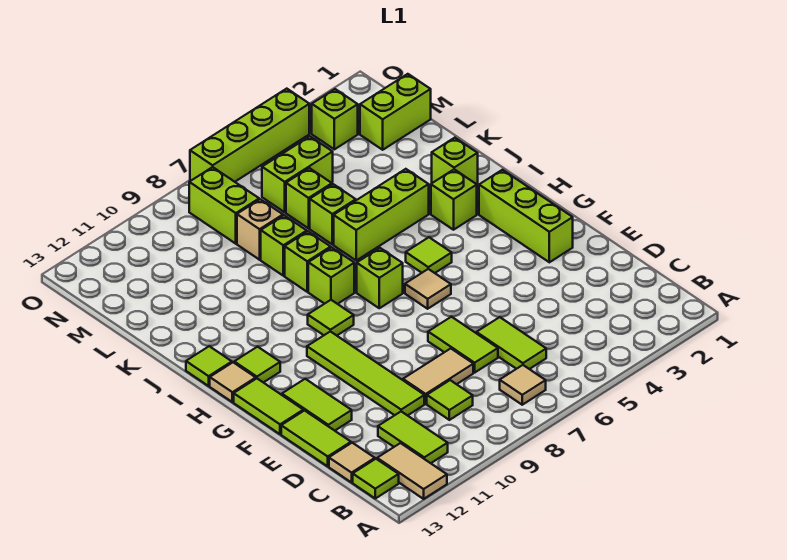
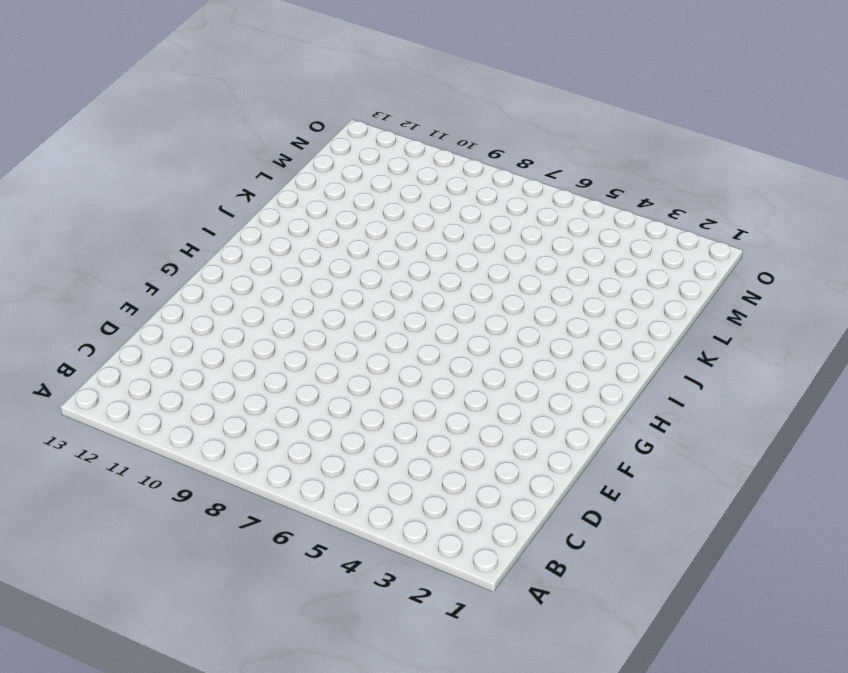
none -> tan tile A12:B12 level 1
none -> tan tile B7 level 1
none -> lime tile B11:C11 level 1
none -> lime tile B13 level 1

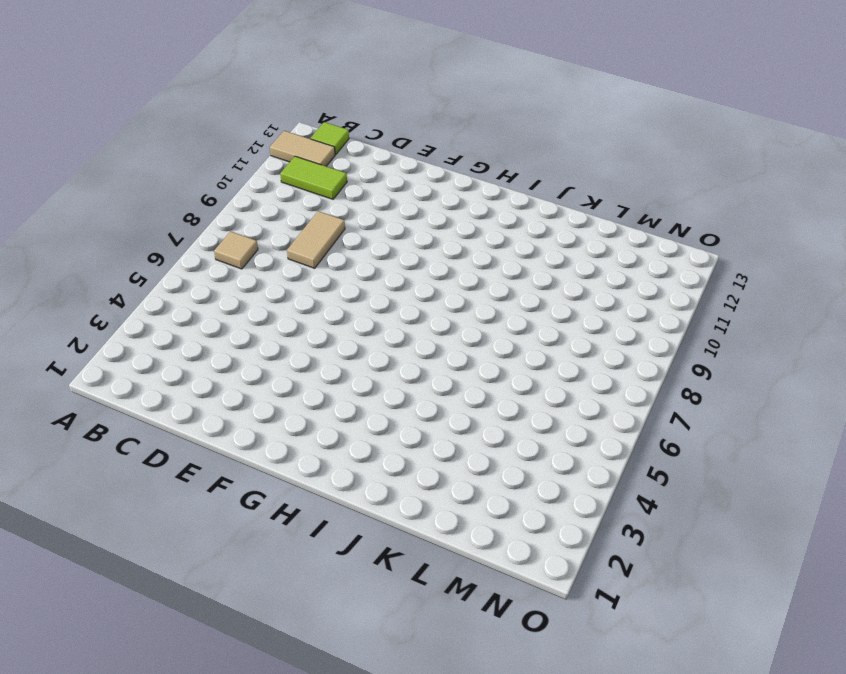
none -> lime tile C6:D6 level 1
none -> lime tile C9 level 1
none -> tan tile C13 level 1
none -> lime tile D7:E7 level 1

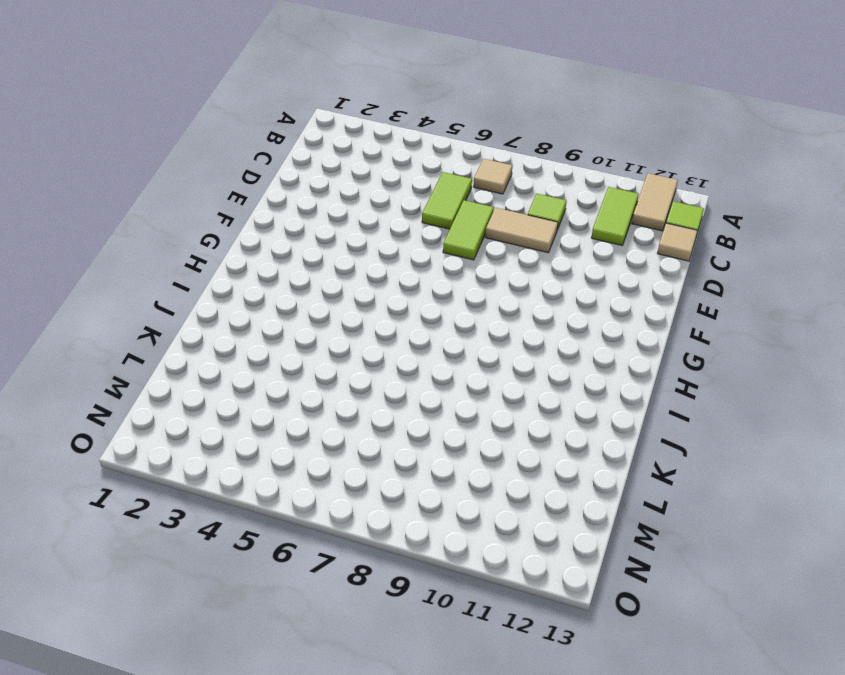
none -> lime tile D10:G10 level 1
none -> lime tile D13:E13 level 1
none -> lime tile E12:F12 level 1
none -> lime brick F2:H2 level 1

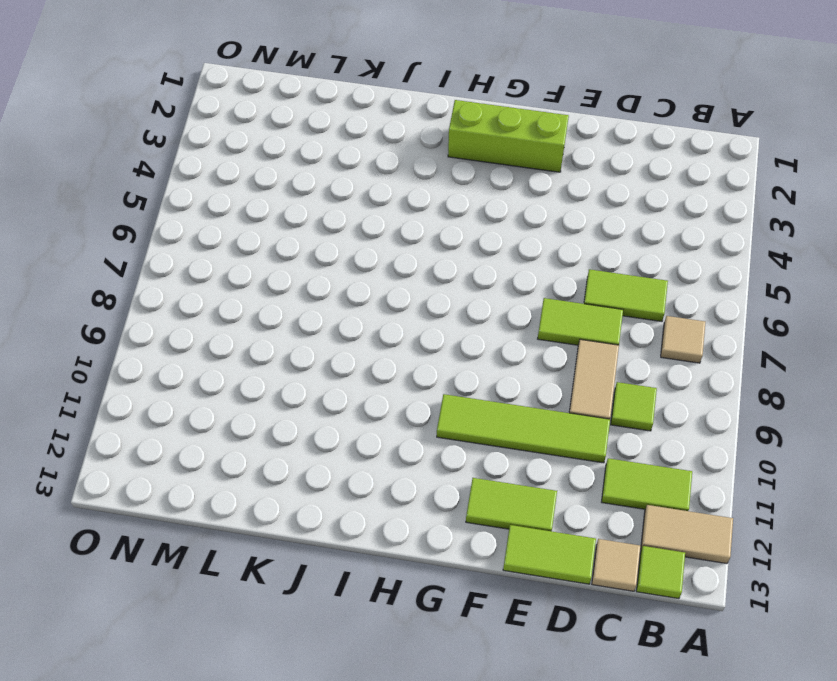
none -> lime tile F13:G13 level 1
none -> tan tile G6 level 1
none -> lime tile H5 level 1
none -> lime brick H7 level 1

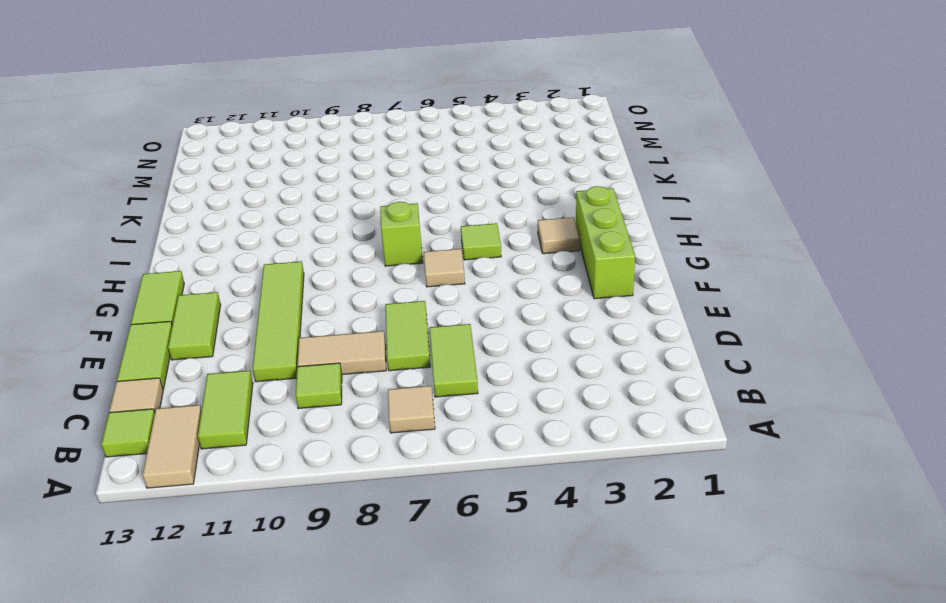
tan tile H3 level 1 -> tan tile H13 level 1
none -> lime tile H9 level 1
none -> lime tile H12 level 1
none -> lime brick I3 level 1
none -> lime brick I8 level 1

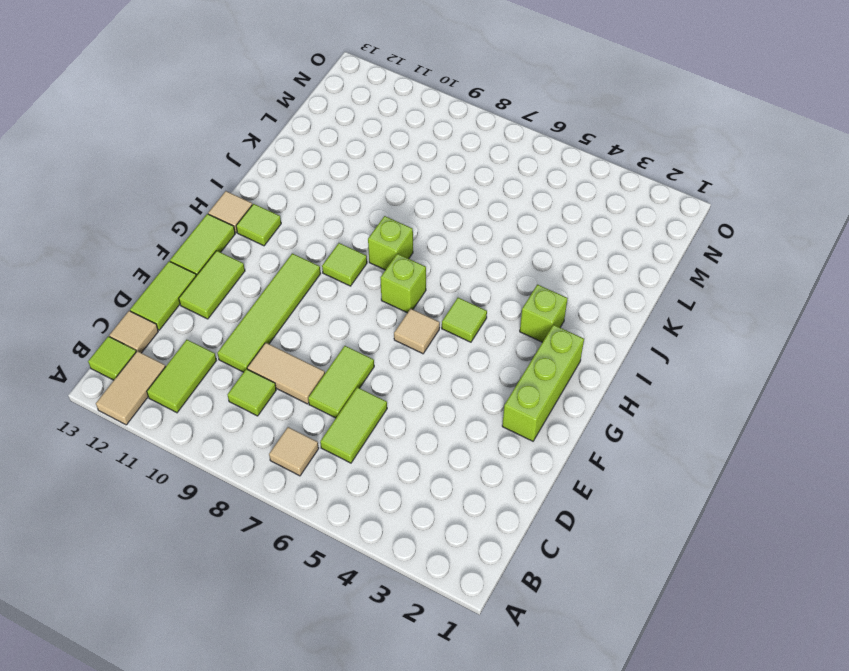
none -> lime tile I13 level 1
none -> lime brick J2 level 1
none -> lime brick J4:J6 level 1
none -> lime brick J8 level 1

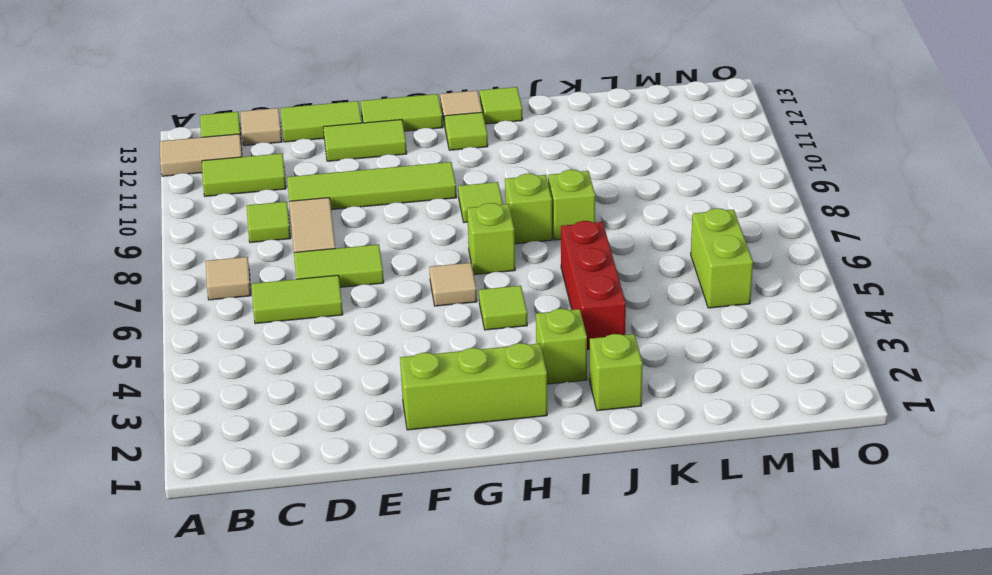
red brick J4:J6 level 1 -> lime brick J4:J6 level 1
none -> lime brick K6 level 1
none -> lime brick K8 level 1
none -> lime brick L6 level 1
none -> tan brick L8 level 1

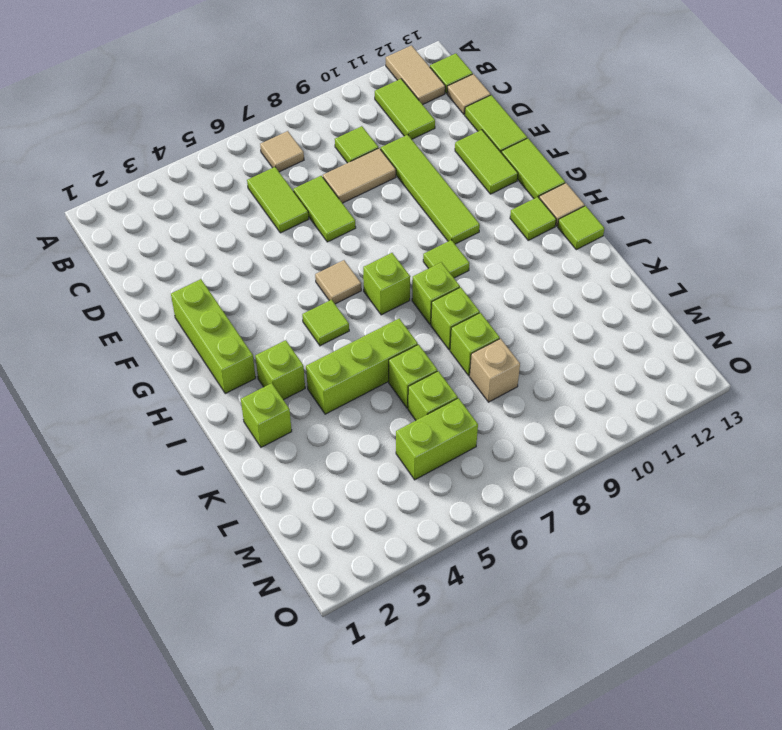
none -> lime brick M1:M2 level 1
none -> lime brick M8:N8 level 1
none -> lime brick N3 level 1
none -> lime brick O4:O7 level 1

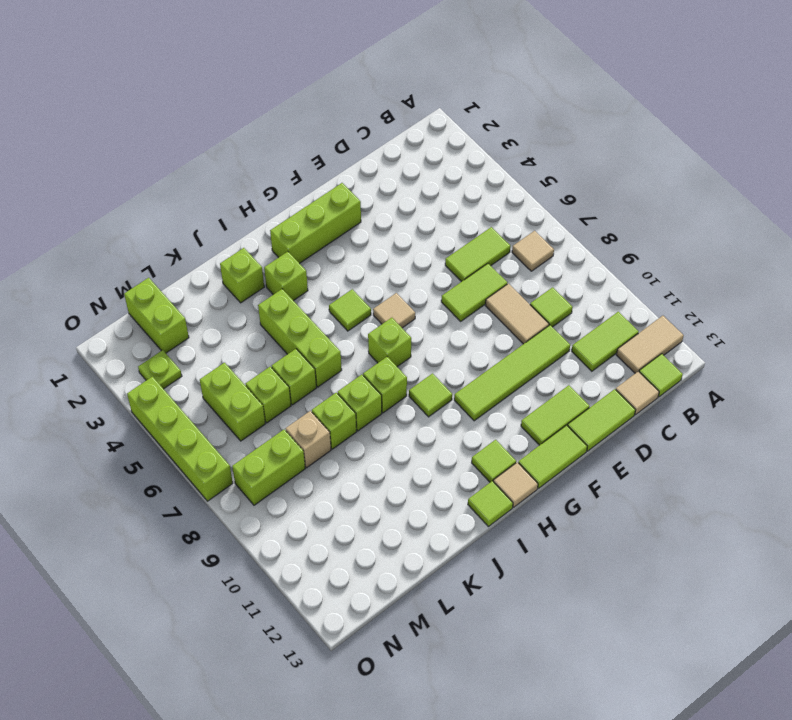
lime plate N3 level 1 -> lime brick N3 level 1

